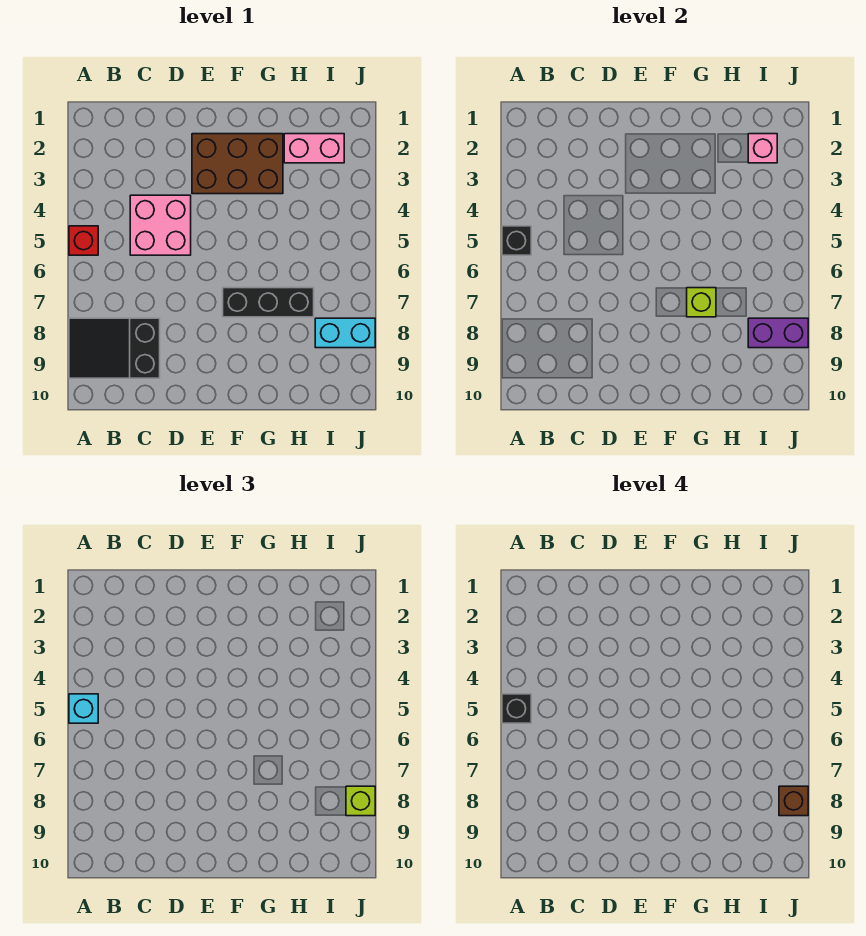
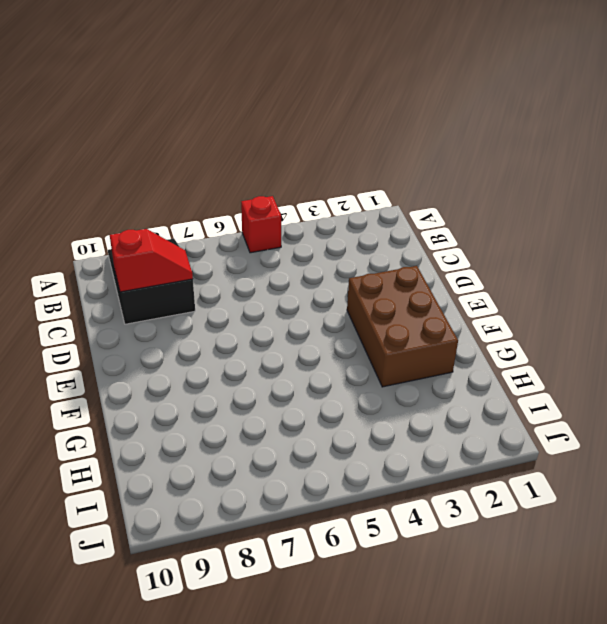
red slope C8:C9 level 2 top 9 -> none
none -> pink brick C4:D5 level 1
none -> black brick F7:H7 level 1
none -> pink brick H2:I2 level 1

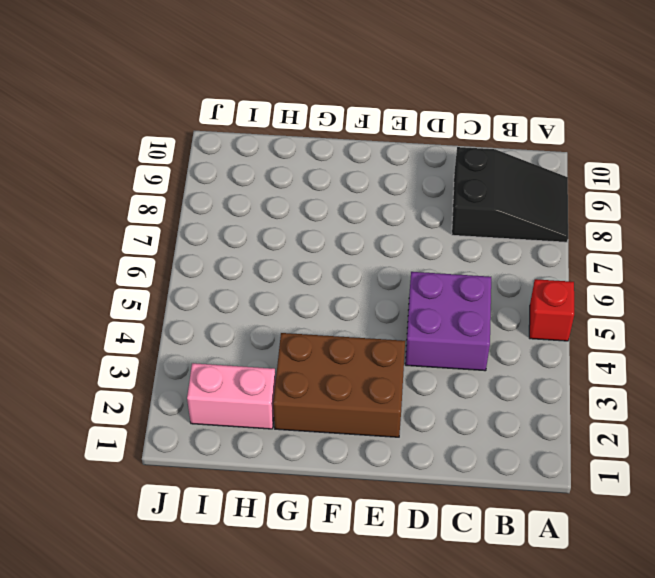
purple brick C4:D5 level 1 -> pink brick C4:D5 level 1
none -> black brick F7:H7 level 1
none -> cyan brick I8:J8 level 1
none -> black brick A5 level 2

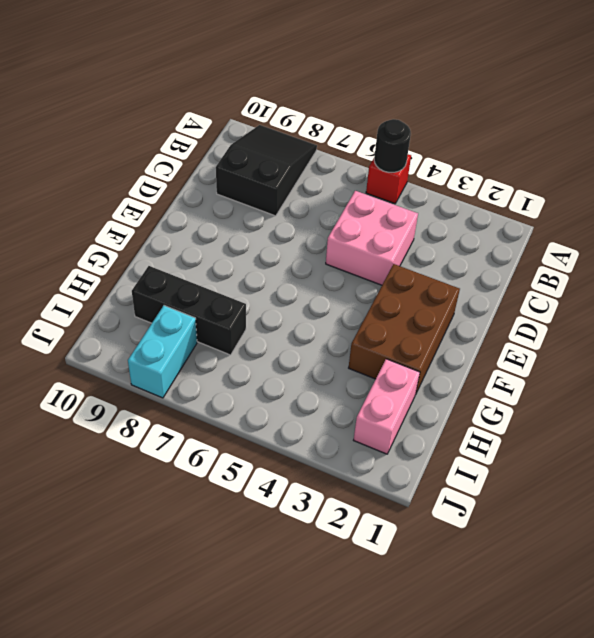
black round brick A5 level 2 -> black brick A5 level 2
black brick H7:H9 level 1 -> black brick F7:H7 level 1
none -> lime brick G7 level 2
none -> pink brick I2 level 2
none -> purple brick I8:J8 level 2

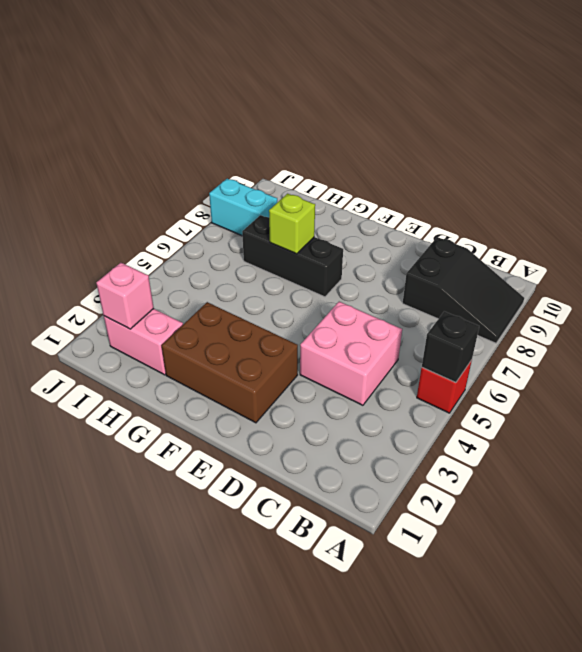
none -> purple brick I8:J8 level 2
none -> cyan brick A5 level 3
none -> lime brick J8 level 3

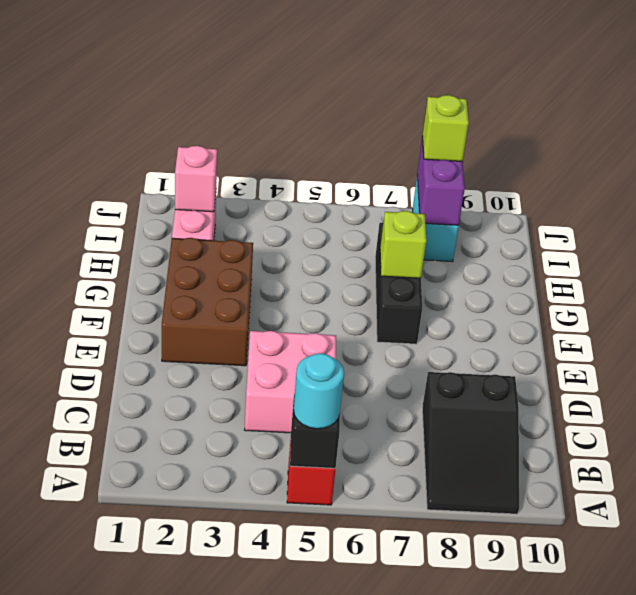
cyan round brick A5 level 3 -> cyan brick A5 level 3
none -> black brick A5 level 4
none -> brown brick J8 level 4

